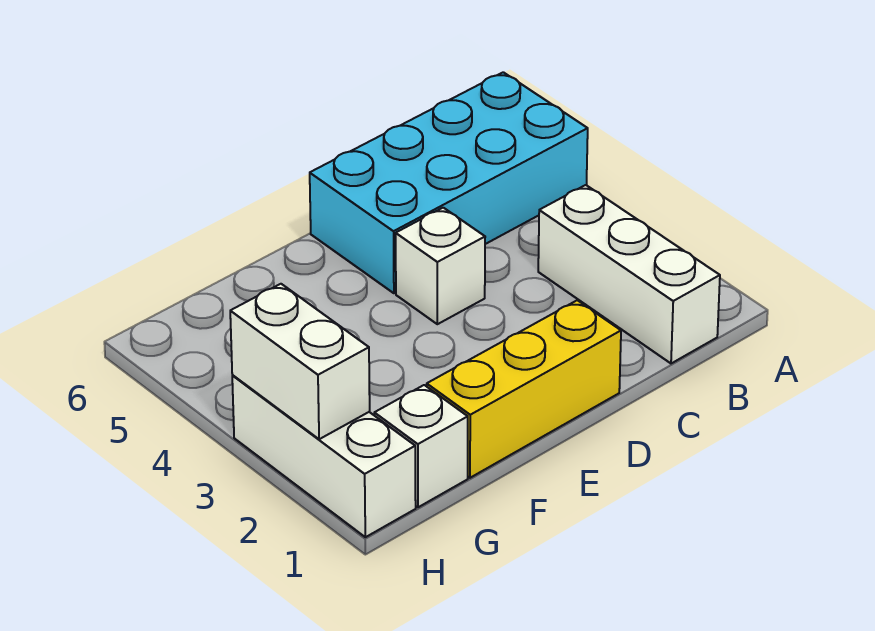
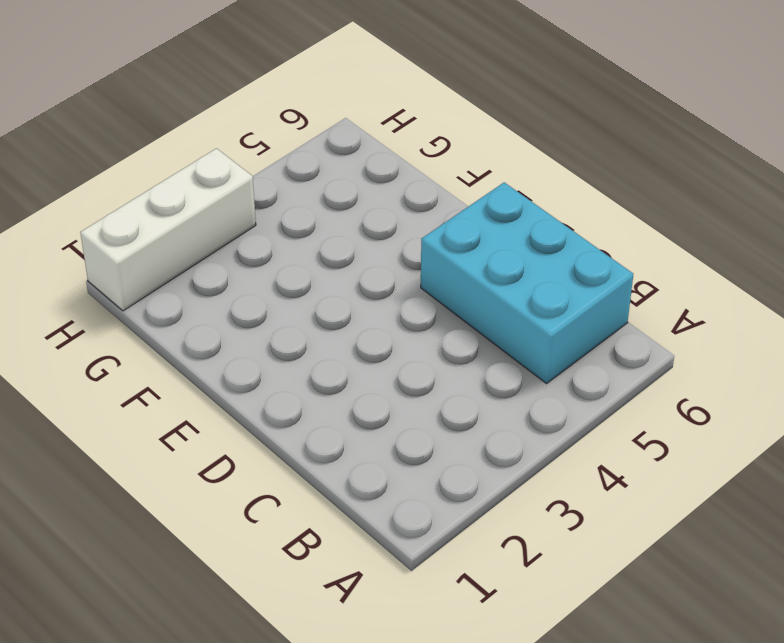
cyan brick B5:D6 level 1 -> cyan brick A5:D6 level 1
none -> white brick B1:B3 level 1
none -> yellow brick D1:F1 level 1

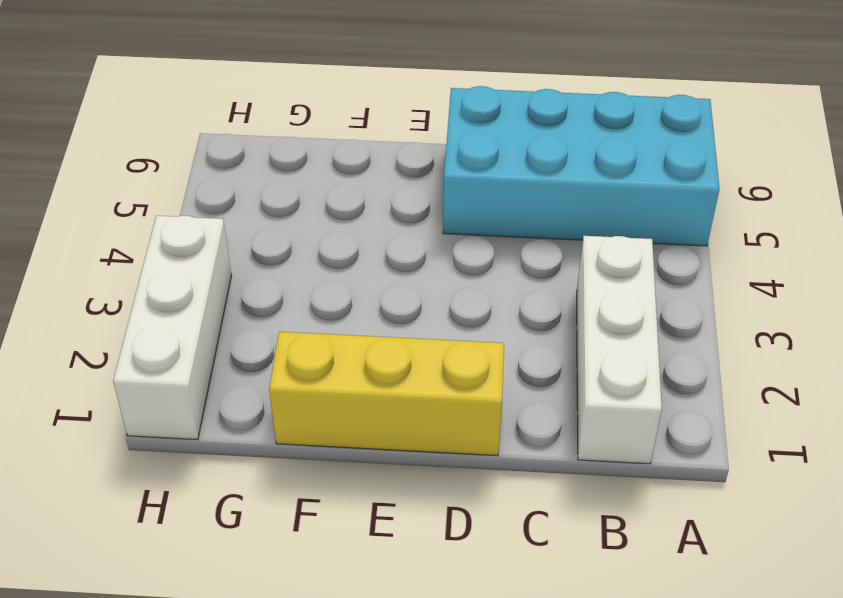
none -> white brick D4 level 1
none -> white brick G1 level 1

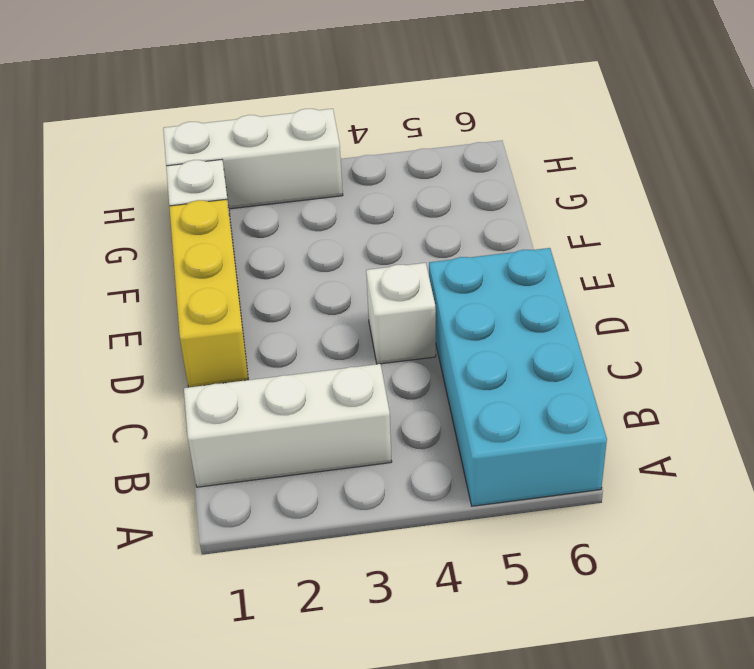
none -> white brick H2:H3 level 2

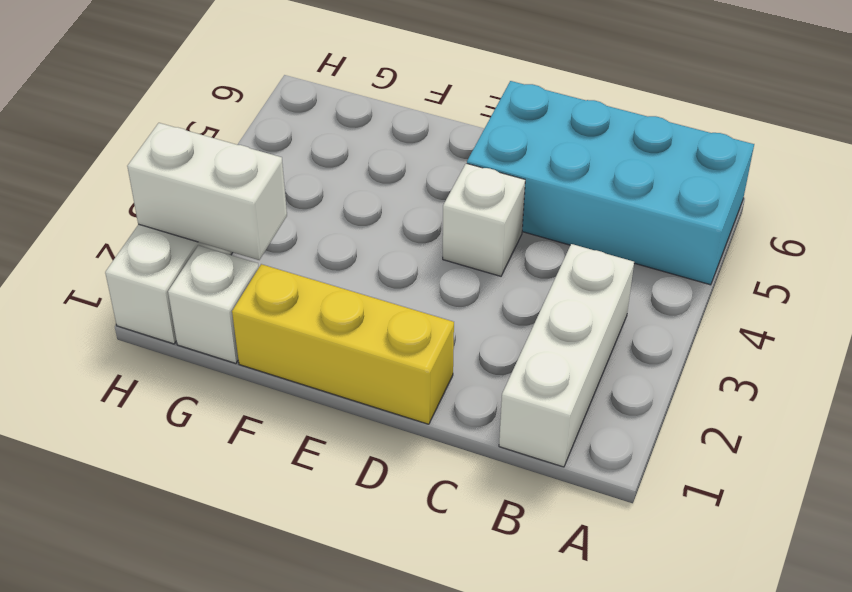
white brick G2:H2 level 2 -> white brick H2:H3 level 2

